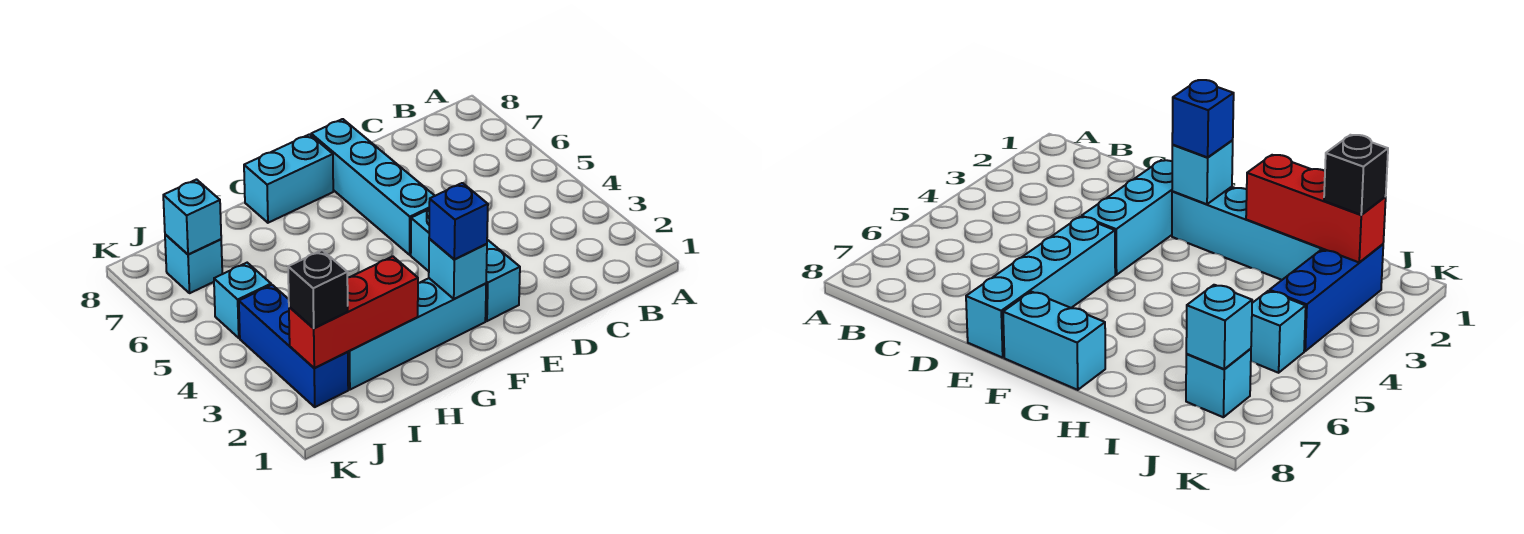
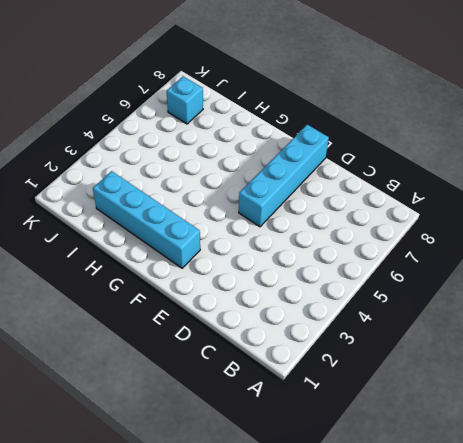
none -> cyan brick E2:E4 level 1
none -> cyan brick F8:G8 level 1
none -> blue brick J2:J4 level 1

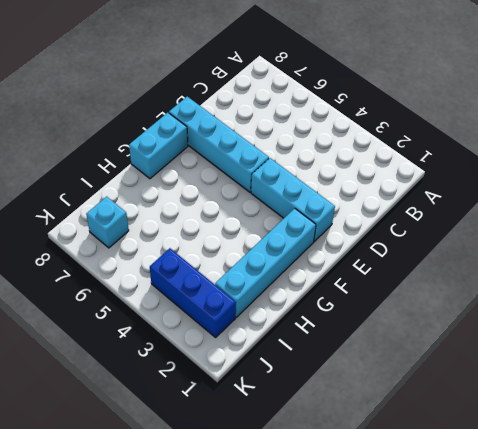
none -> cyan brick J5 level 1
none -> cyan brick F2 level 2
none -> red brick H2:J2 level 2

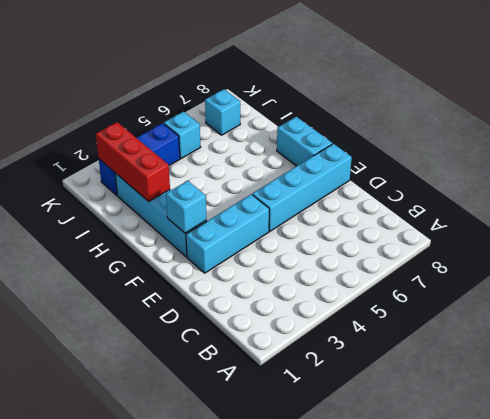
none -> cyan brick J7 level 2
none -> blue brick F2 level 3
none -> black brick J2 level 3

